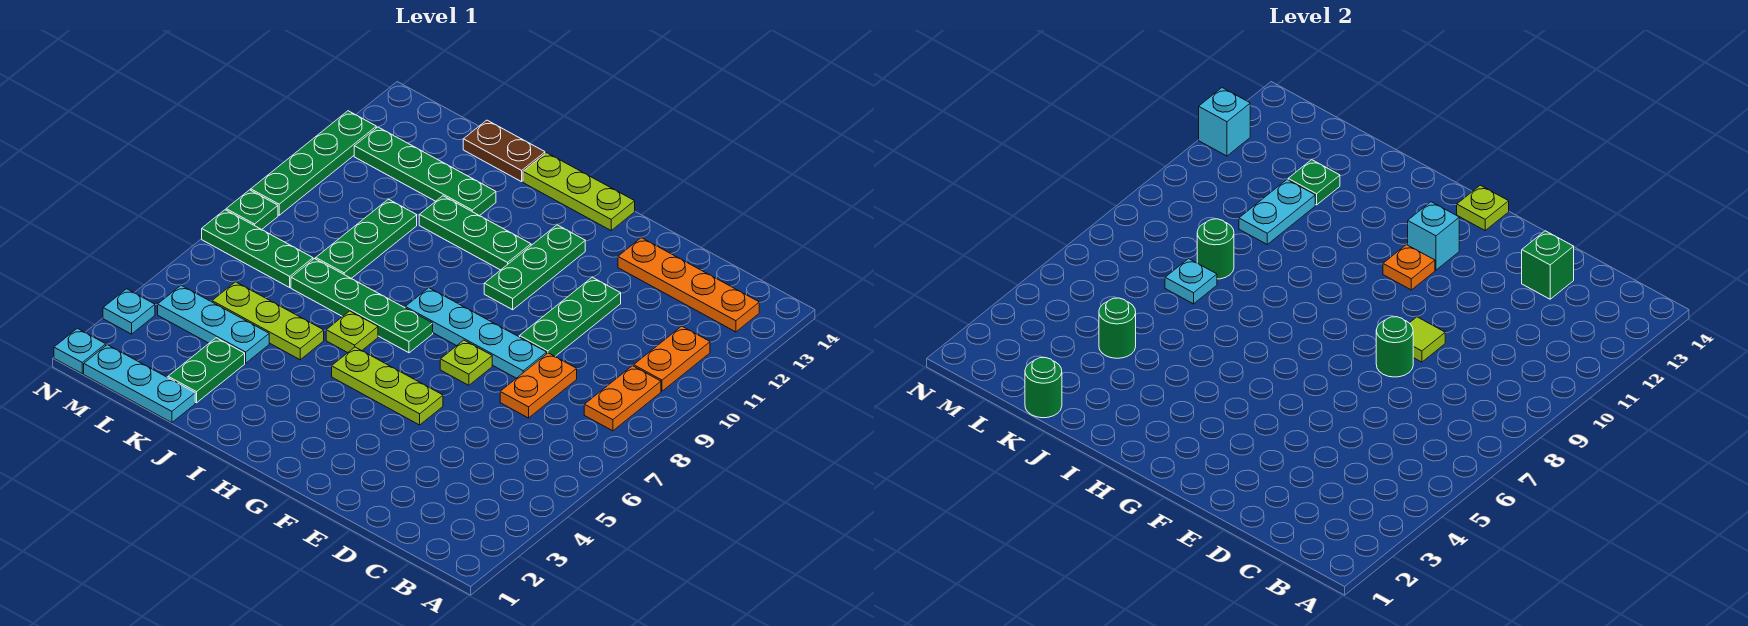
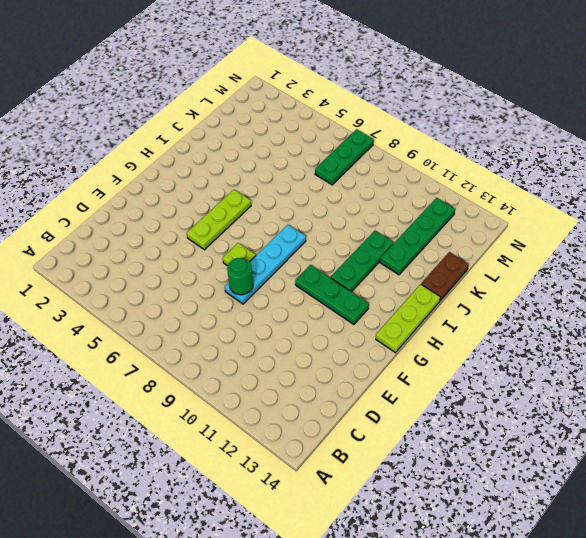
none -> orange plate B8:B9 level 1
none -> orange plate B10:B11 level 1
none -> orange plate B13:E13 level 1
none -> orange plate D7:D8 level 1

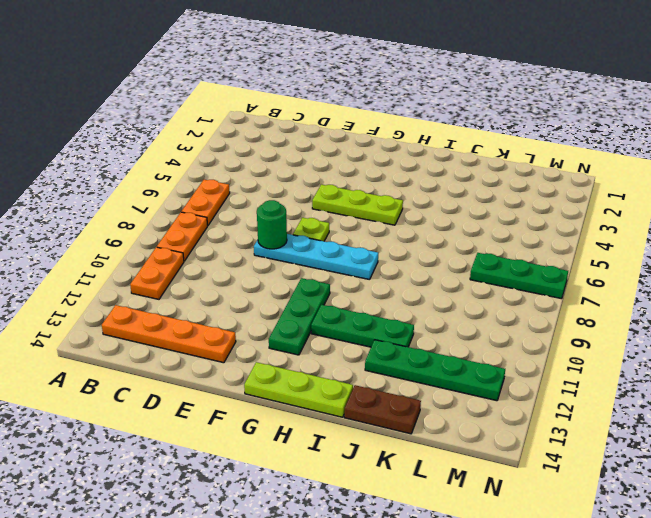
orange plate B6:B7 level 1 -> orange plate D7:D8 level 1
none -> green plate E9:E11 level 1
none -> green plate H7:K7 level 1
none -> lime plate I6 level 1
none -> lime plate J5:L5 level 1

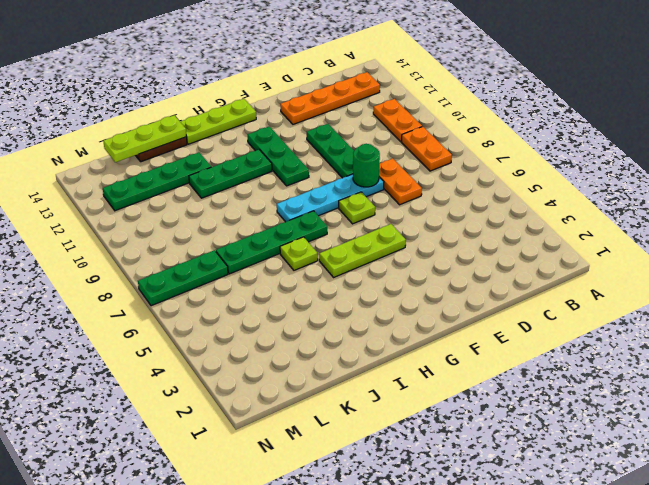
lime plate J14:L14 level 2 -> lime plate J5:L5 level 1
none -> cyan plate K1:M1 level 1
none -> green plate K2:K3 level 1
none -> cyan plate K4:M4 level 1
none -> green plate K8:K10 level 1

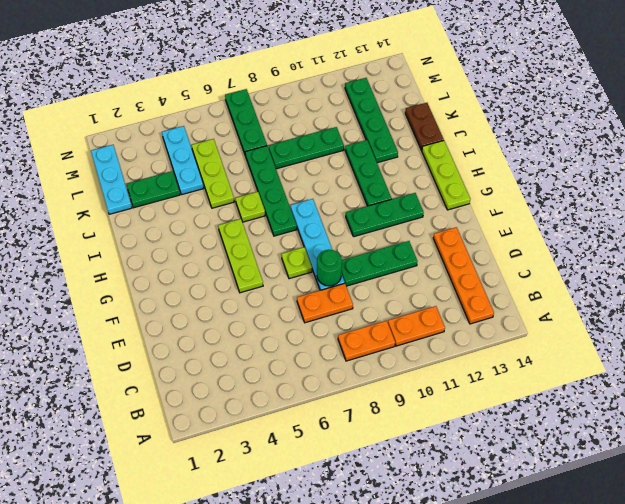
none -> cyan plate N1 level 1
none -> cyan plate N3 level 1
none -> green plate N8 level 1
none -> green plate N9:N12 level 1

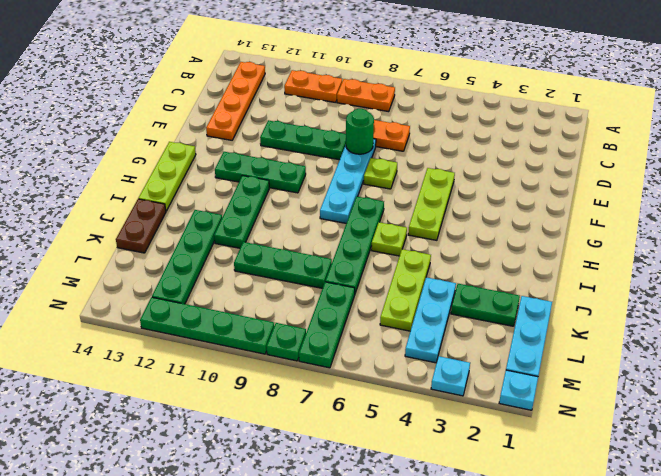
none -> green brick D13 level 2
none -> lime tile E9 level 2
none -> orange plate G11 level 2
none -> cyan brick G12 level 2

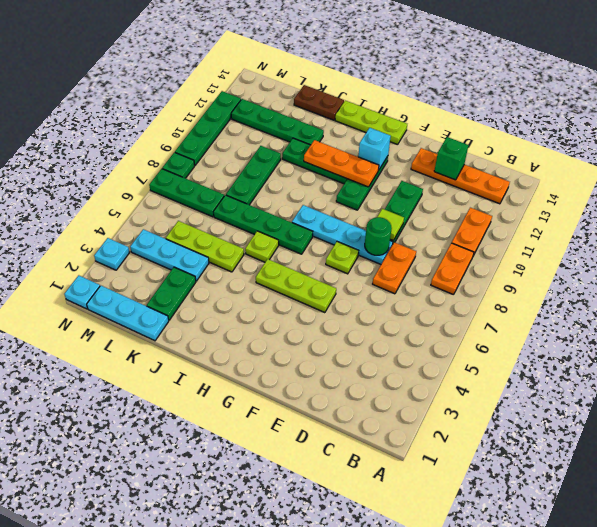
orange plate G11:I11 level 2 -> orange plate G11 level 2
none -> lime plate G14 level 2
none -> green round brick K1 level 2
none -> green round brick K4 level 2
none -> cyan plate K7 level 2

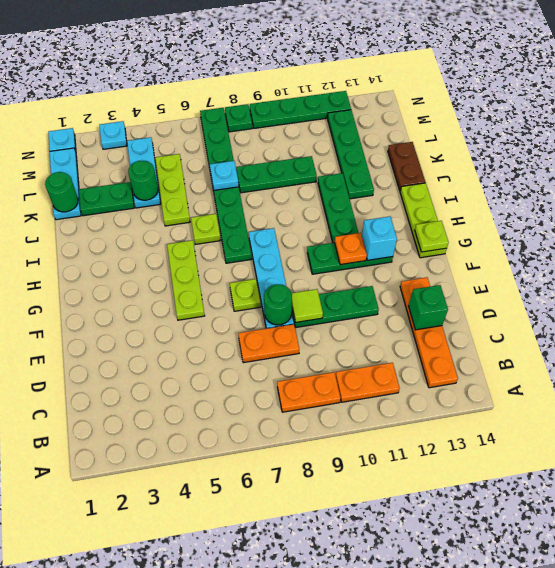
none -> green round brick K8 level 2
none -> cyan plate K10:K11 level 2
none -> green plate K12 level 2
none -> cyan brick N12 level 2

